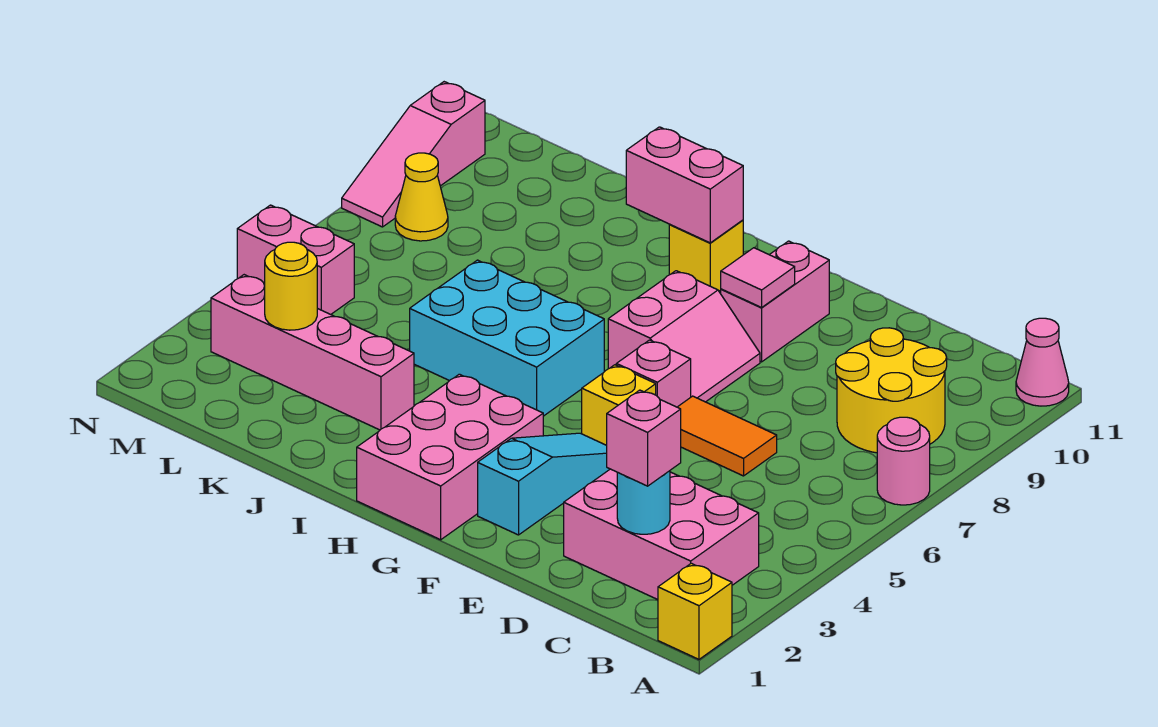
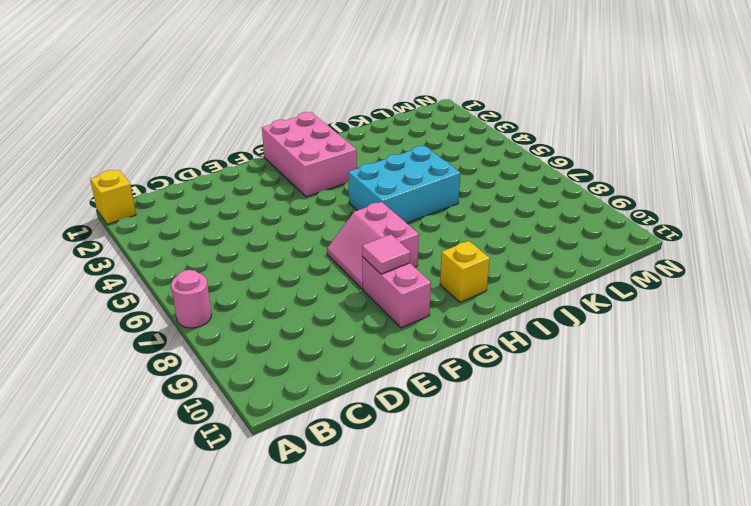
none -> pink cone A11 level 1
none -> pink brick B2:D3 level 1
none -> yellow round brick B8:C9 level 1

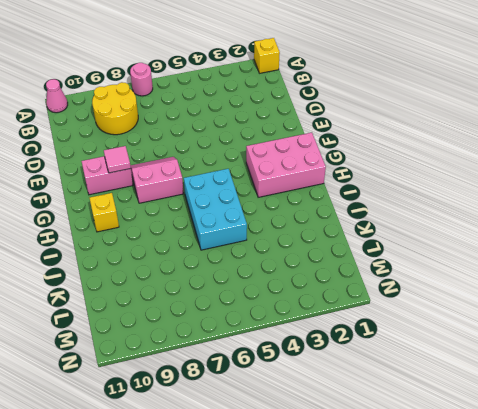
none -> pink brick B2:D3 level 1
none -> orange tile D6:E6 level 1
none -> cyan slope F2:F4 level 1 top 2

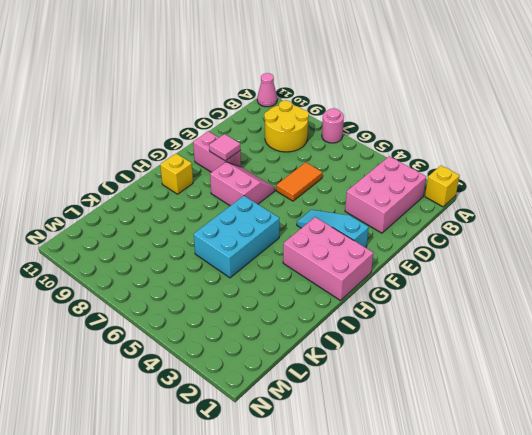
none -> yellow brick F5 level 1
none -> pink brick F6 level 1
none -> pink brick J3:M3 level 1

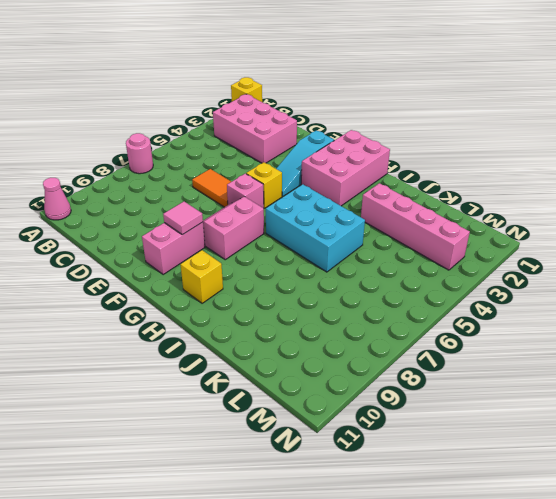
none -> yellow round brick B8:C9 level 1
none -> pink brick M5:N5 level 1
none -> yellow cone M8 level 1

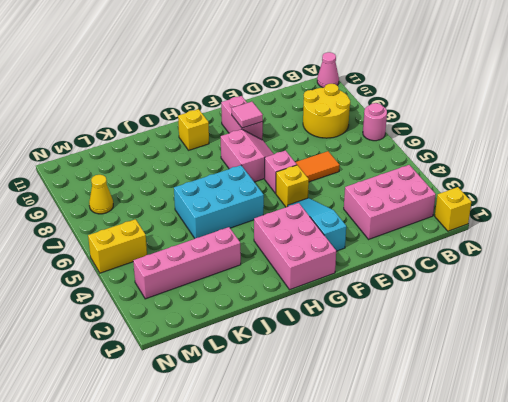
yellow brick M5:N5 level 1 -> pink brick M5:N5 level 1
none -> pink slope N8:N10 level 1 top 10
none -> cyan round brick C2 level 2
none -> pink brick H10:I10 level 2

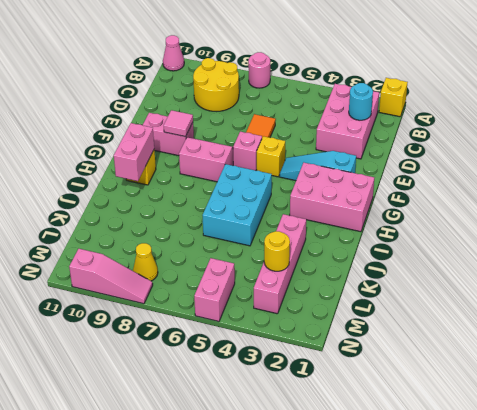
none -> pink brick C2 level 3

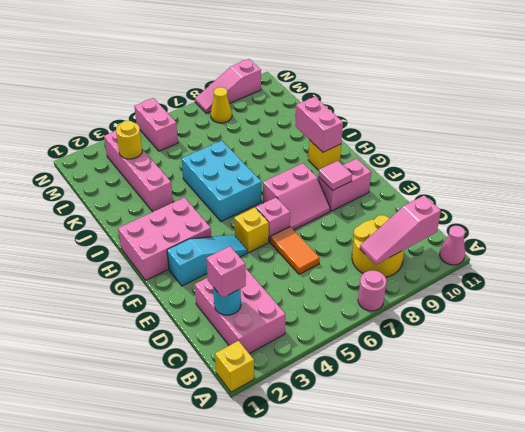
pink slope B8:B10 level 2 top 10 -> none

